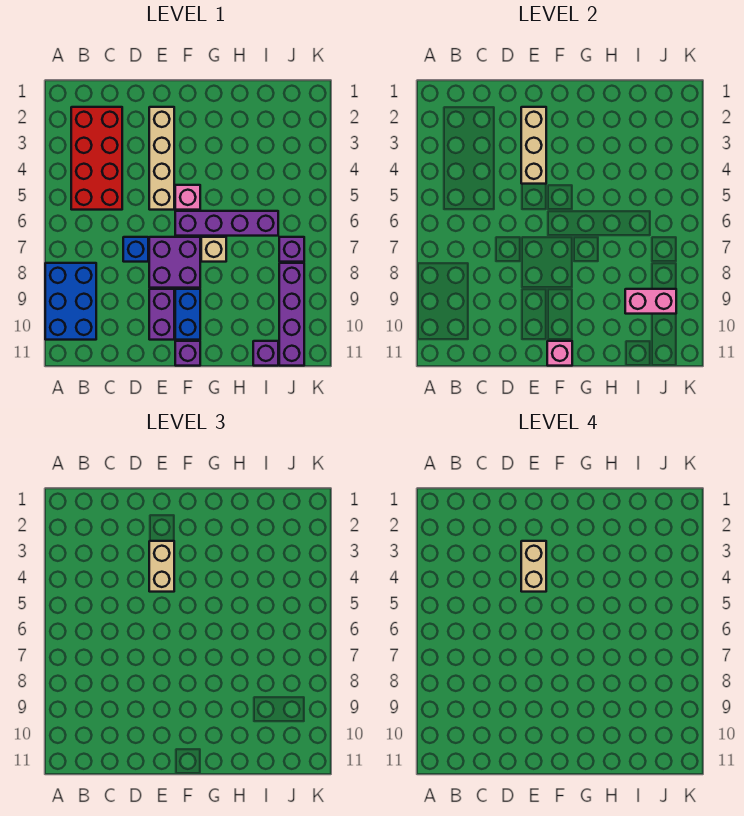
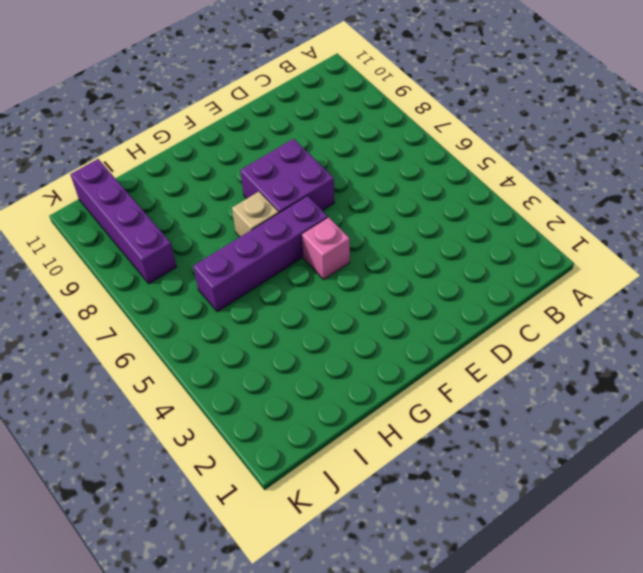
none -> blue brick A8:B10 level 1
none -> red brick B2:C5 level 1
none -> blue brick D7 level 1

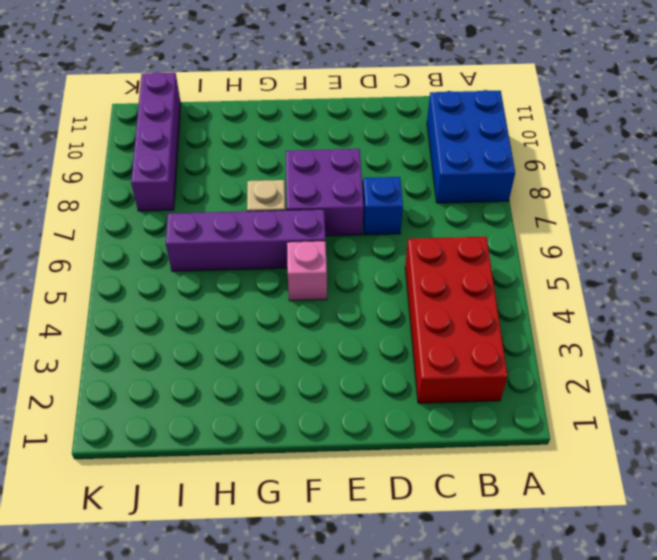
none -> tan brick E2:E5 level 1
none -> purple brick E9:E10 level 1
none -> blue brick F9:F10 level 1

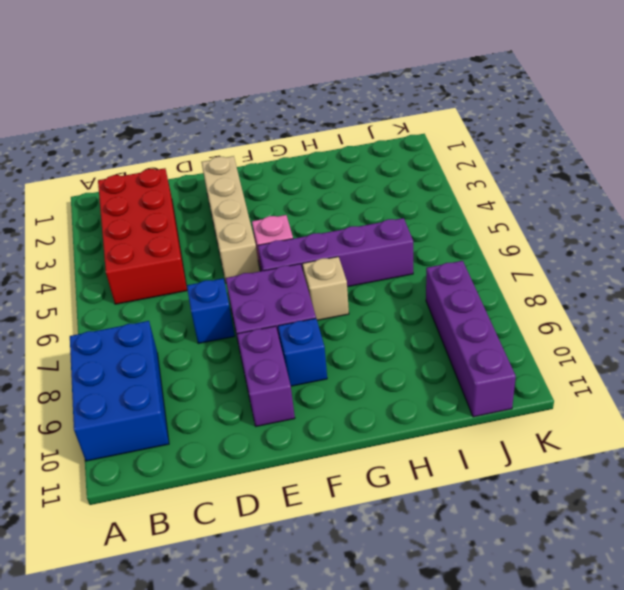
blue brick F9 level 1 -> blue brick F9:F10 level 1
none -> purple brick F11 level 1
none -> purple brick I11 level 1
none -> purple brick J7 level 1

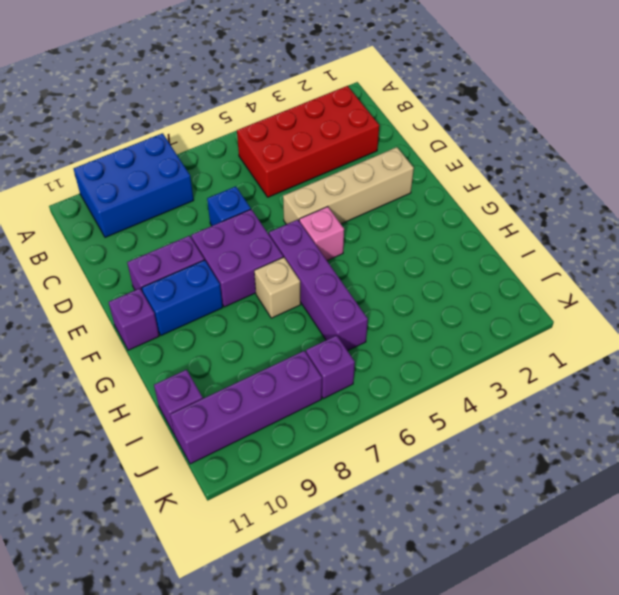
none -> tan brick E2:E4 level 2
none -> pink brick F11 level 2
none -> pink brick I9:J9 level 2

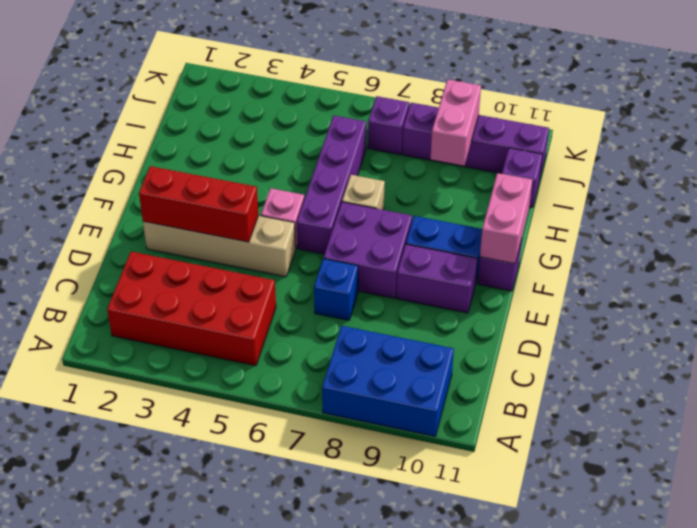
red brick E2:E4 level 2 -> tan brick E2:E4 level 2
pink brick F11:G11 level 2 -> pink brick F11 level 2
none -> tan brick E3:E4 level 3
none -> tan brick E3:E4 level 4

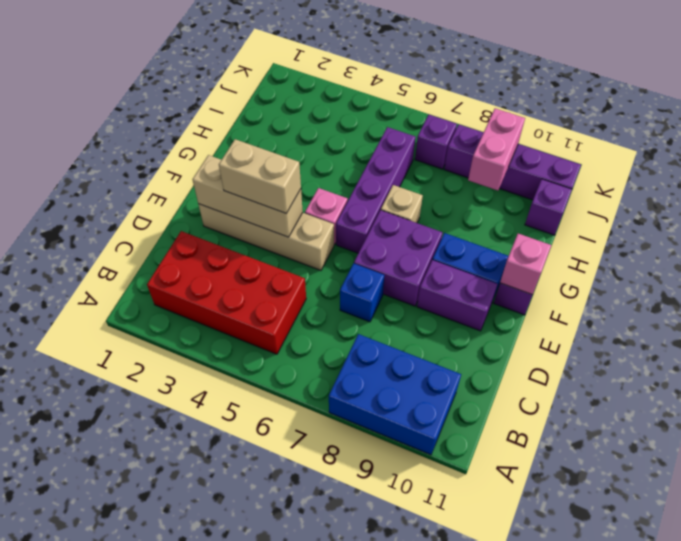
none -> tan brick E3:E4 level 4

